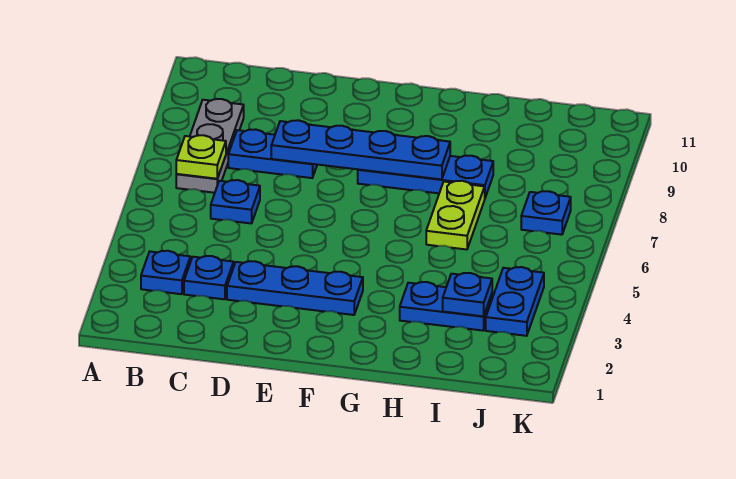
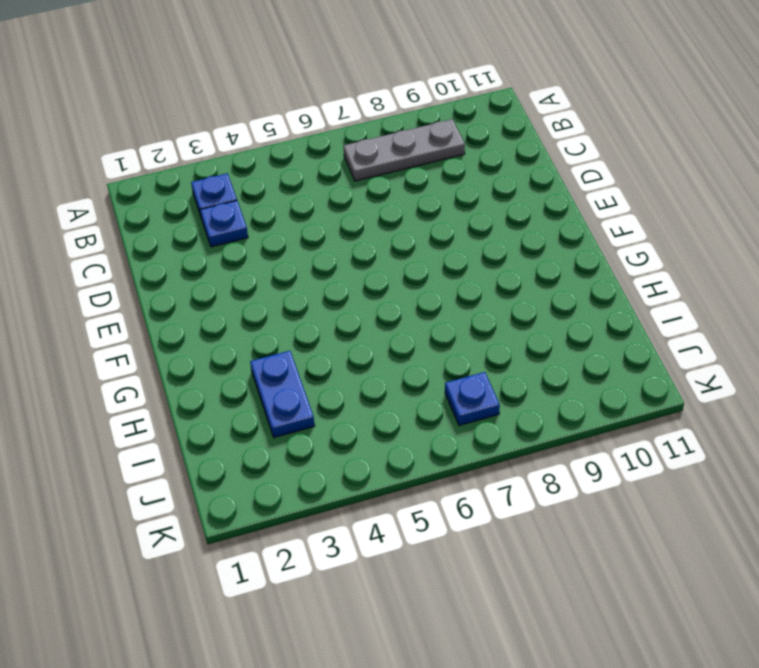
none -> blue plate C6 level 1
none -> blue plate C8:D8 level 1
none -> blue plate D3:F3 level 1

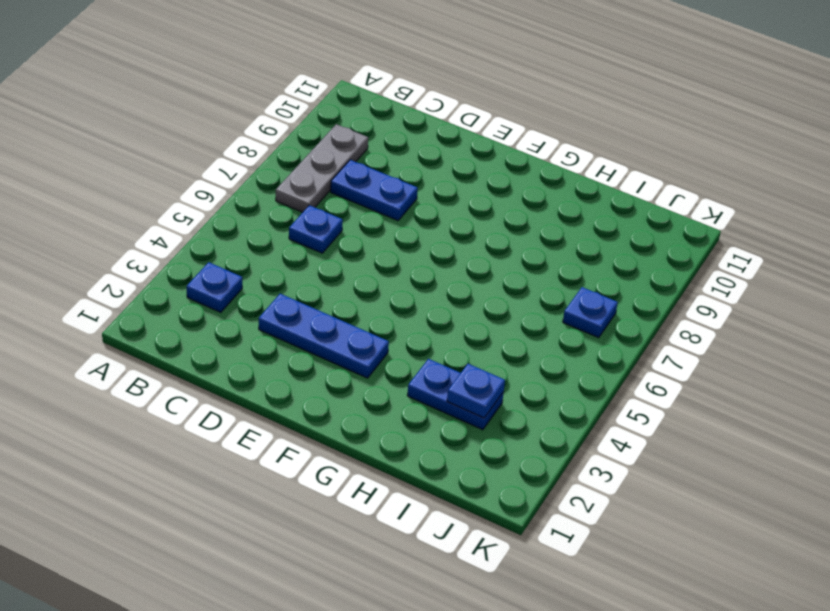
none -> blue plate C3 level 1
none -> blue plate F8:H8 level 1
none -> lime plate H6:H7 level 1

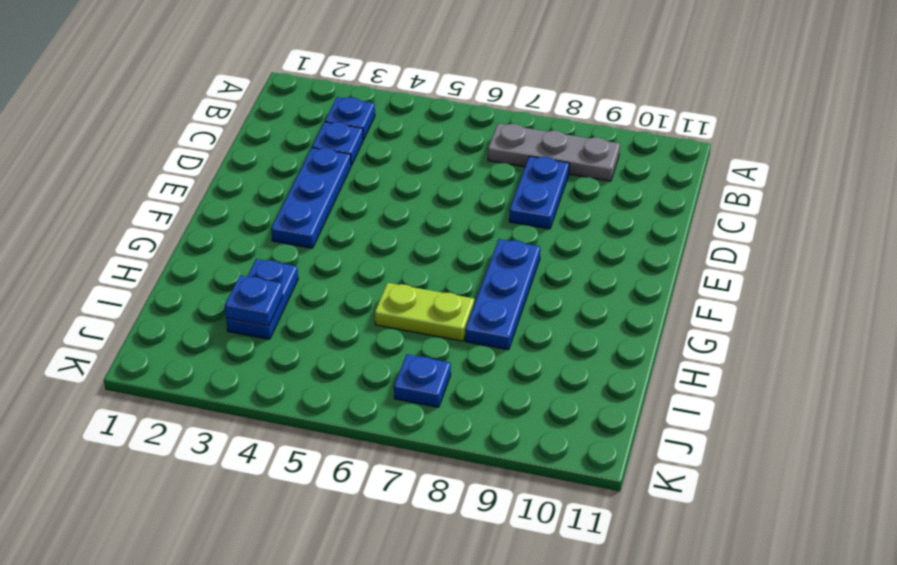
none -> blue plate C6 level 1
none -> blue plate J3:J4 level 1
none -> lime plate B7 level 2

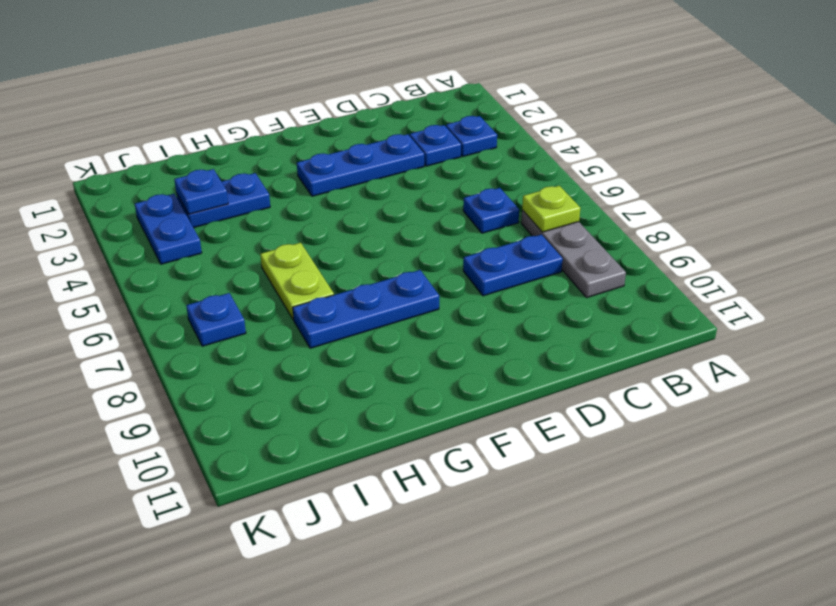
none -> blue plate D8:G8 level 2

